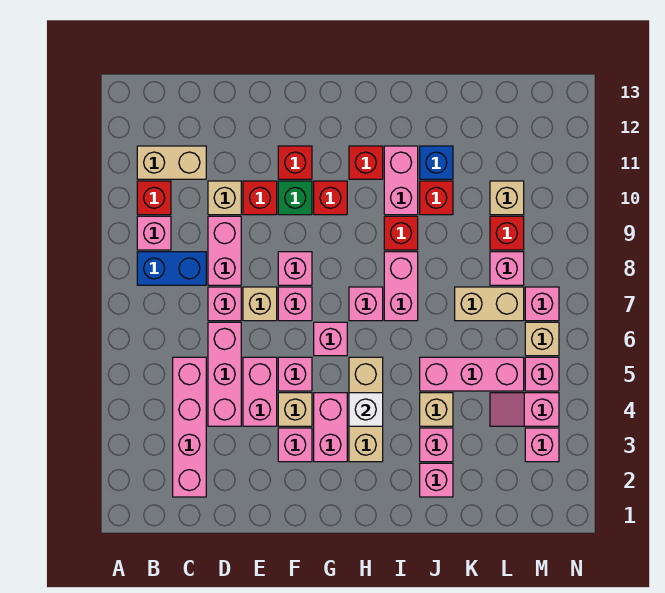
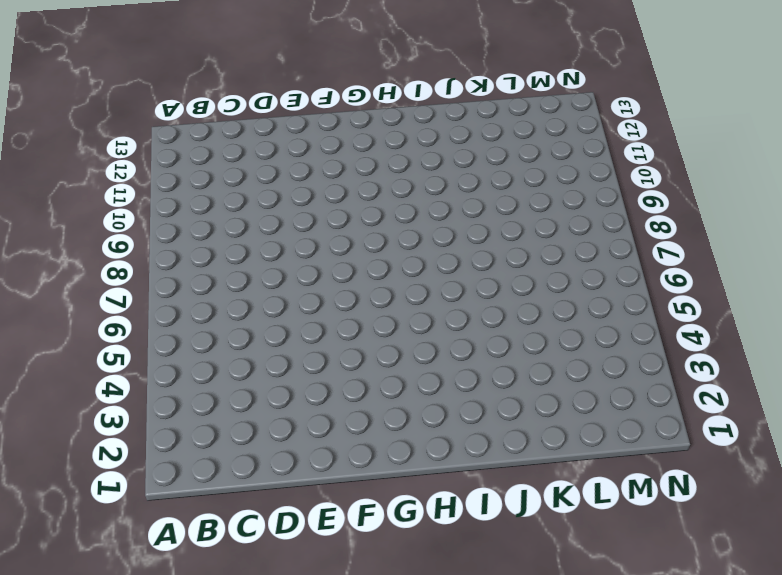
none -> blue brick B8:C8 level 1
none -> pink brick B9 level 1
none -> red brick B10 level 1
none -> tan brick B11:C11 level 1

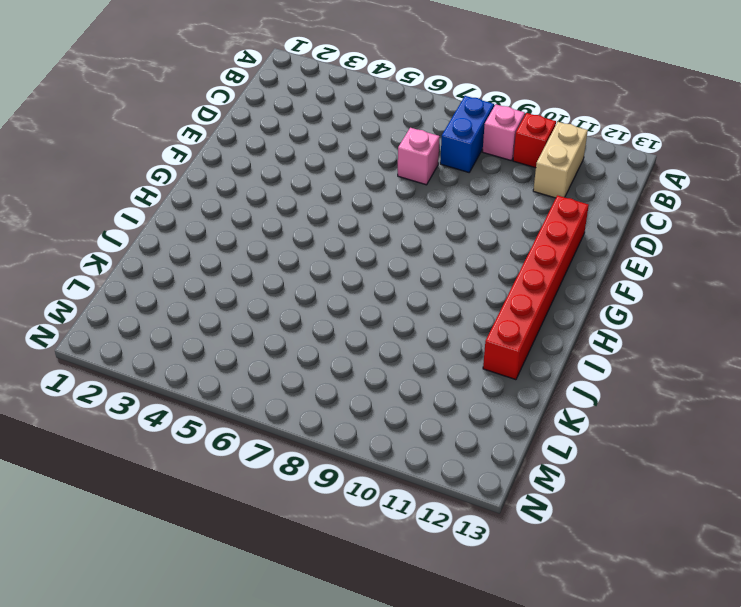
red brick E12:J12 level 1 -> none
none -> pink brick C2:C5 level 1
none -> pink brick D4:D6 level 1
none -> pink brick D8:D9 level 1
none -> tan brick D10 level 1

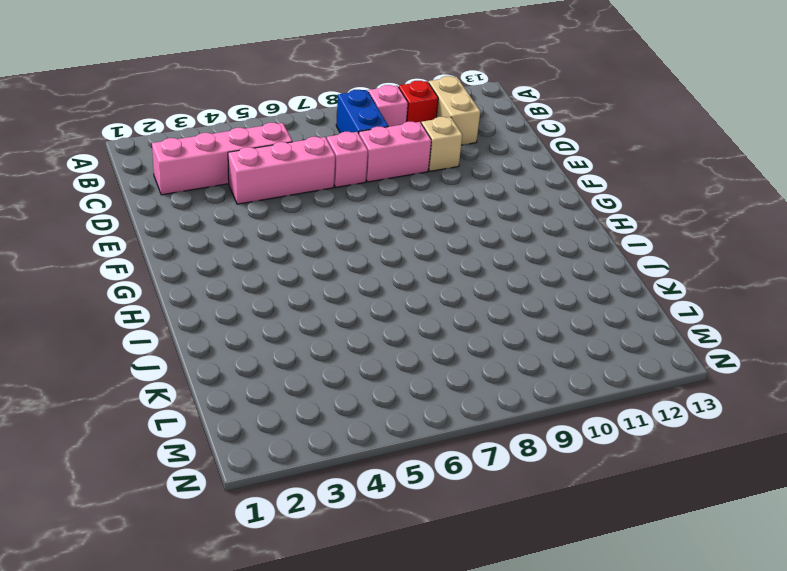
none -> pink brick E4:E5 level 1
none -> tan brick E7 level 1
none -> red brick E10 level 1
none -> pink brick F3 level 1

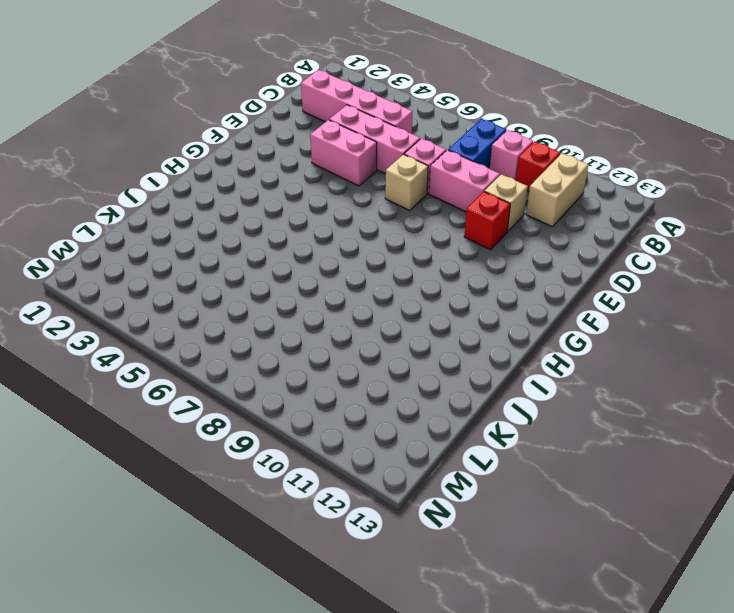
none -> pink brick F3 level 1
none -> tan brick F4 level 1
none -> pink brick F5 level 1
none -> pink brick F7 level 1

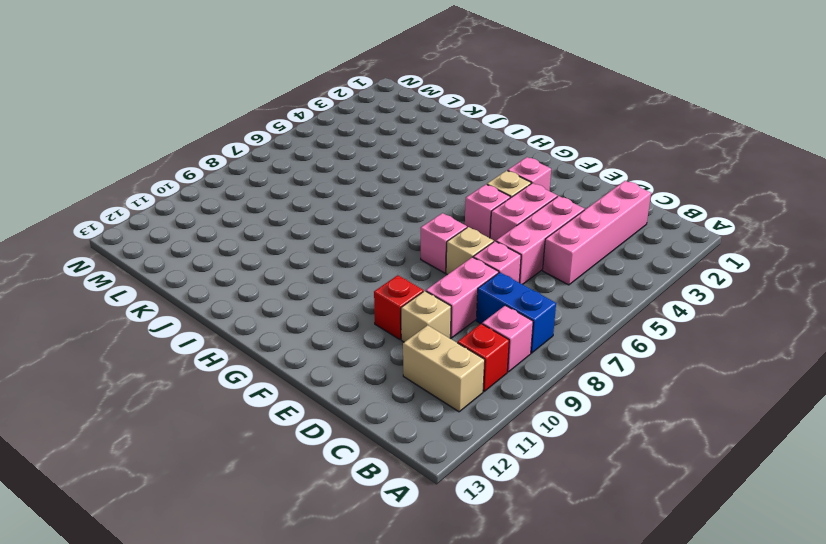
none -> pink brick F8 level 1
none -> green brick F10 level 1
none -> red brick F11 level 1
none -> pink brick G3:G4 level 1

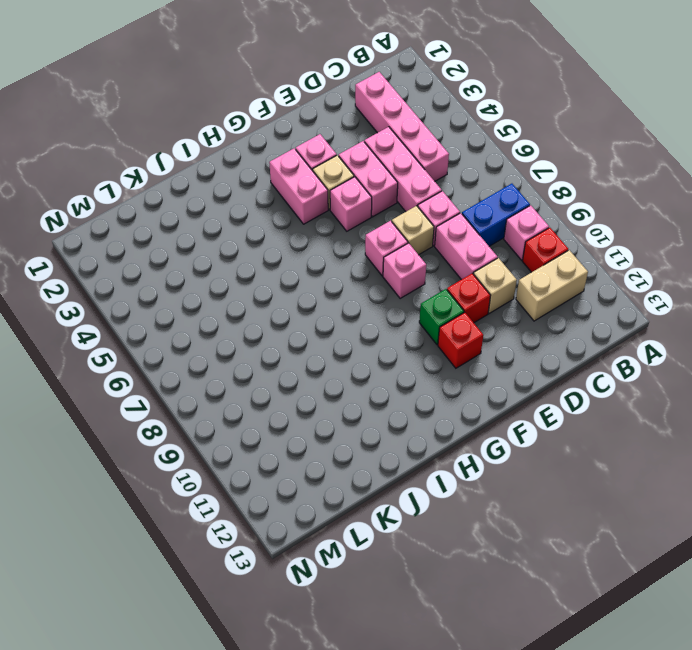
none -> pink brick G6 level 1
none -> red brick G10 level 1
none -> tan brick H3:H5 level 1
none -> pink brick H7 level 1

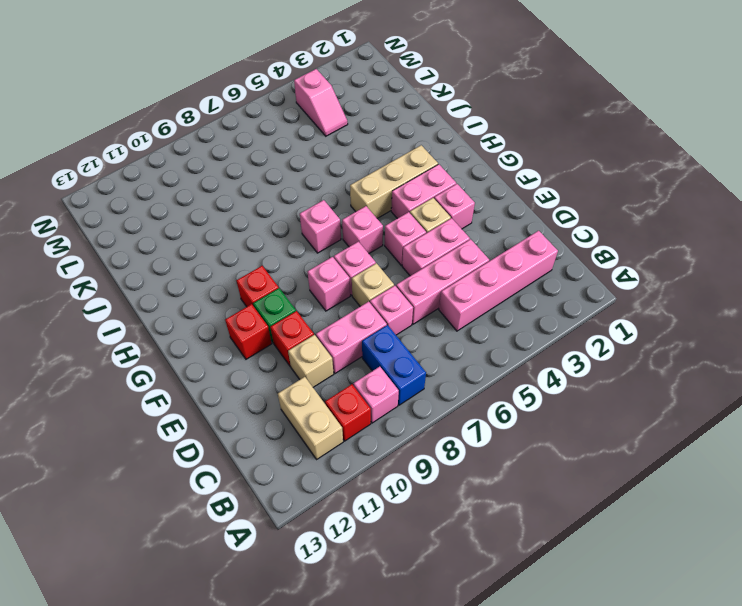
none -> red brick H11 level 1
none -> pink brick I7:I8 level 1
none -> red brick I9 level 1
none -> pink brick I10:I11 level 1

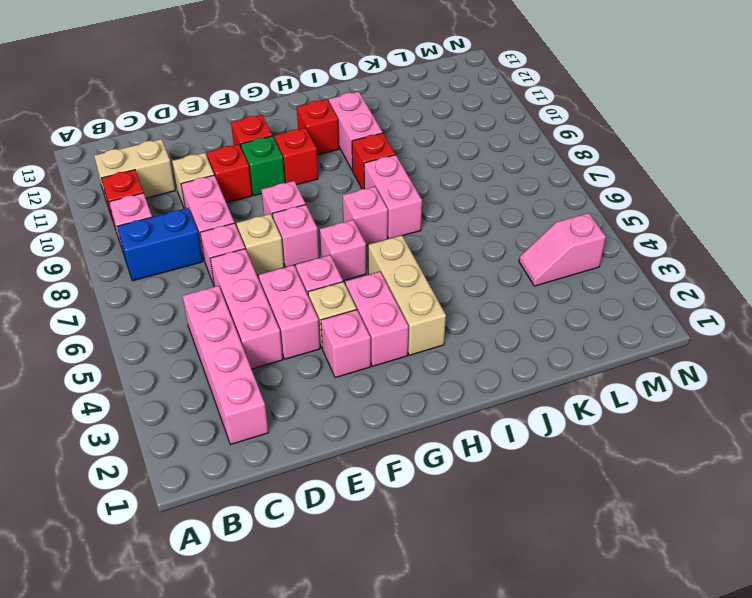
none -> pink brick J2 level 1
none -> pink brick J3 level 1
none -> tan brick J4 level 1
none -> pink brick J5:L5 level 1

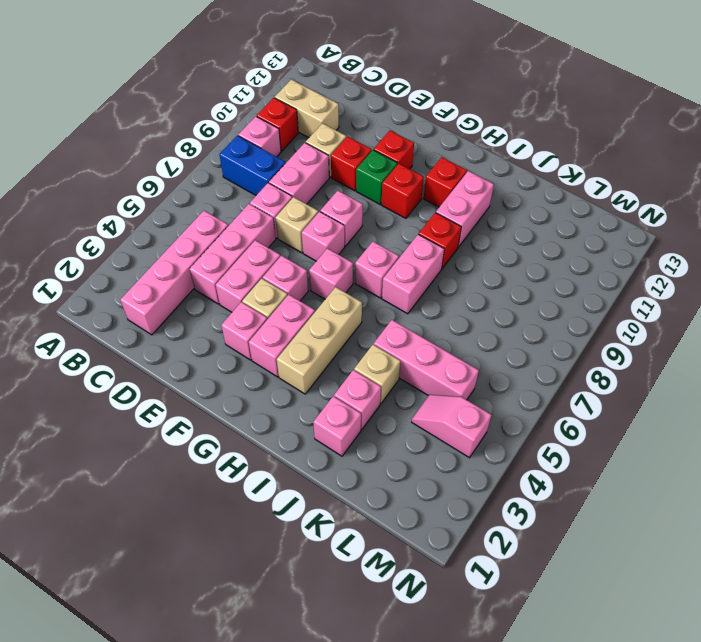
none -> red brick J10 level 1
none -> blue brick J11 level 1
none -> tan brick K7:L7 level 1
none -> pink brick L8 level 1

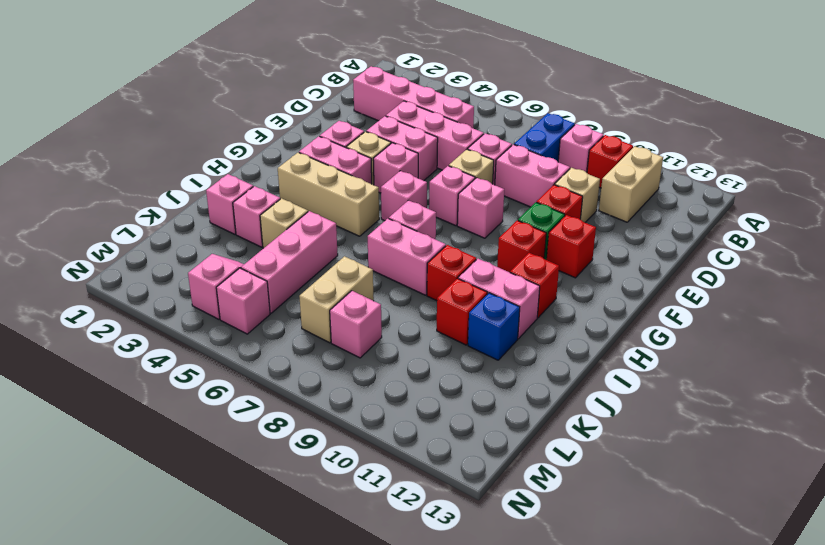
none -> red brick L9 level 1
none -> tan brick L10 level 1
none -> pink brick M3 level 1
none -> tan brick M6 level 1

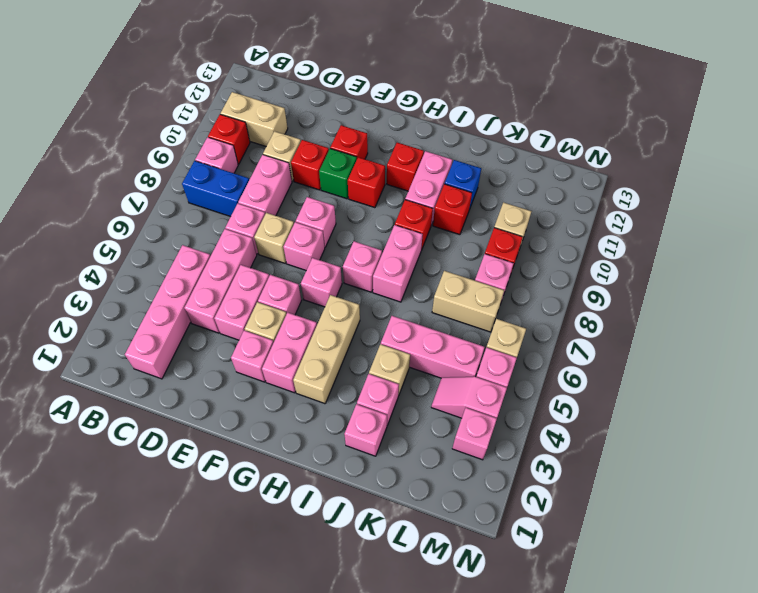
none -> pink brick M7 level 1
none -> white brick H4 level 2

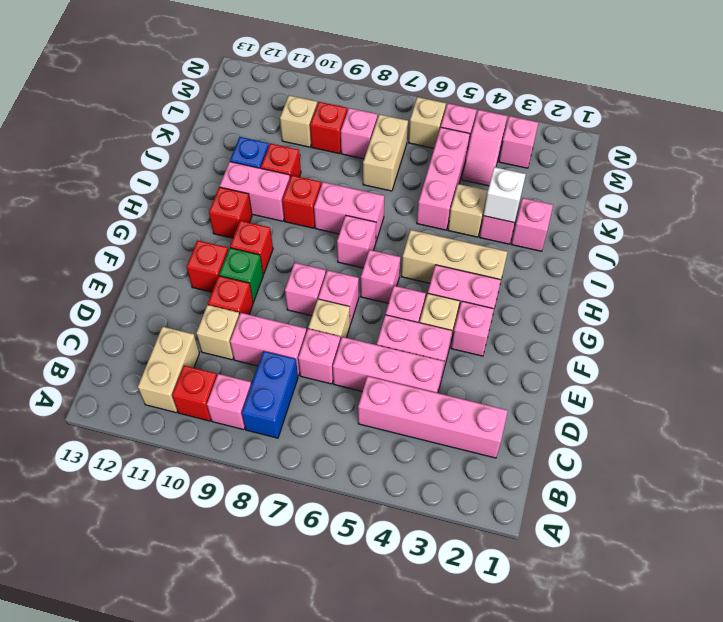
white brick J3 level 2 -> white brick H4 level 2
none -> pink brick M7 level 1

